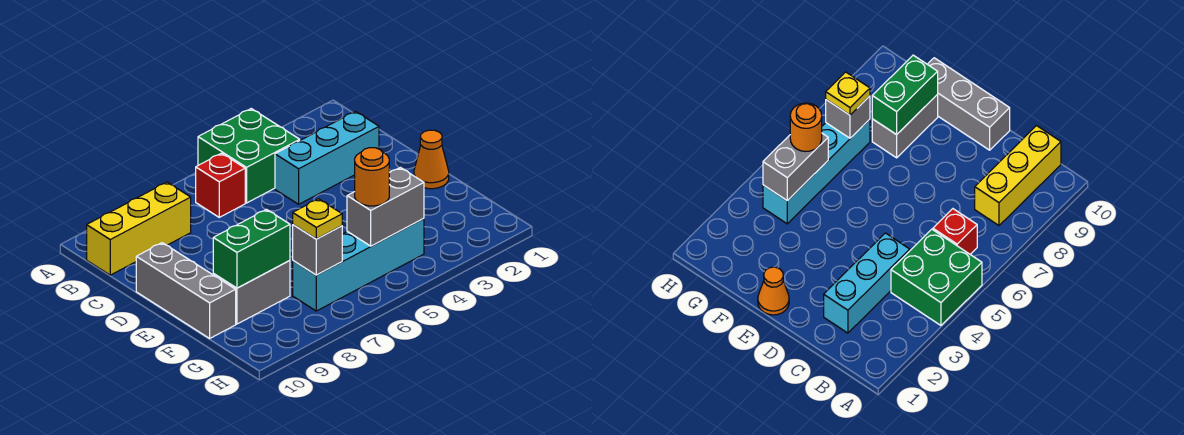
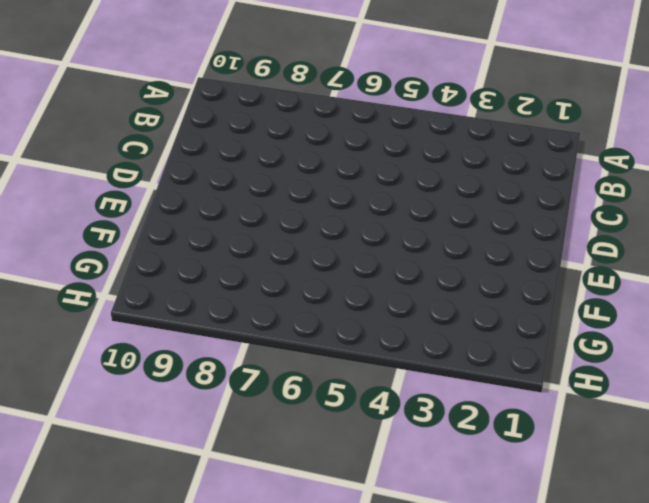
none -> green brick A4:B5 level 1
none -> red brick B6 level 1
none -> yellow brick B8:B10 level 1

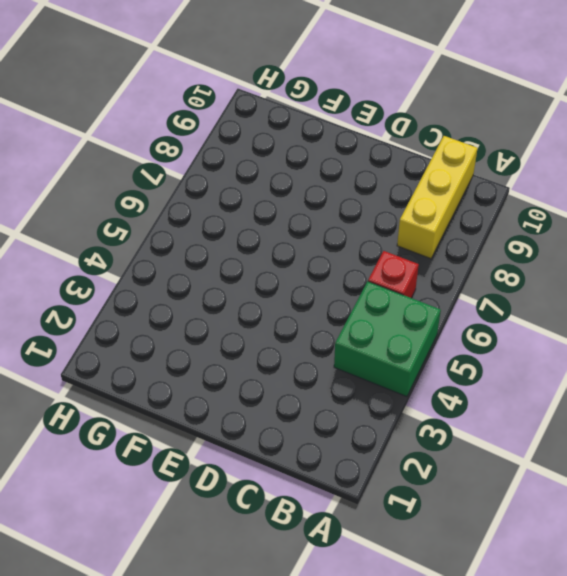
none -> cyan brick C2:C4 level 1
none -> grey brick D10:F10 level 1
none -> orange cone E1 level 1

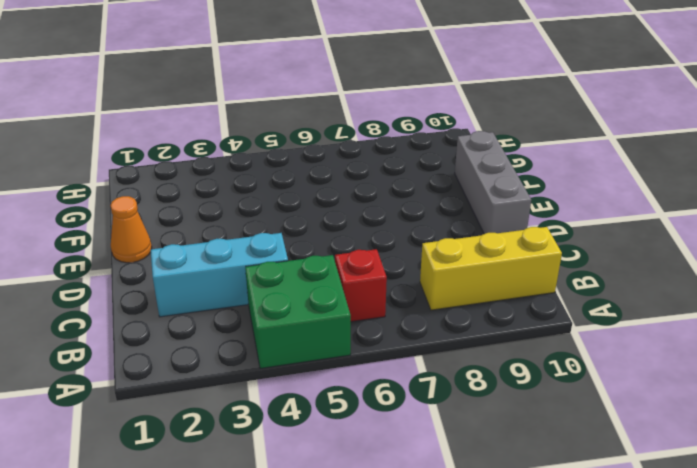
none -> grey brick F8:F9 level 1
none -> cyan brick G4:G7 level 1
none -> green brick F8:F9 level 2

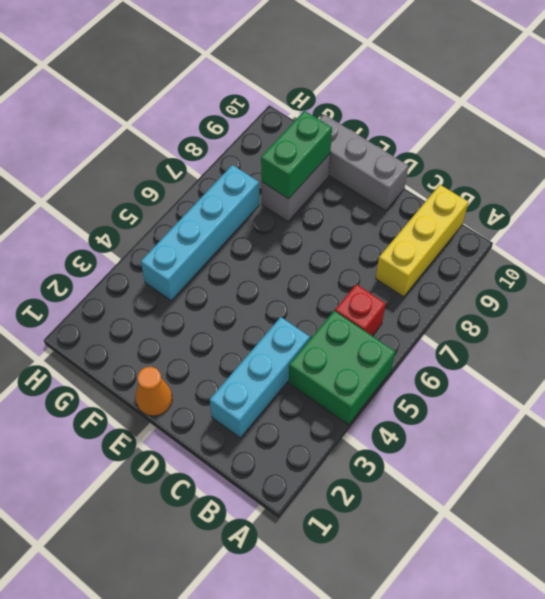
none -> grey brick G4:G5 level 2
none -> grey brick G7 level 2
none -> orange round brick G5 level 3

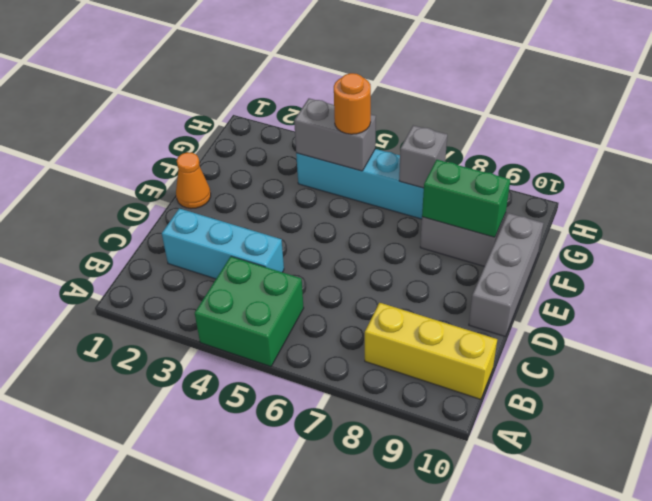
none -> red brick B6 level 1
none -> yellow plate G7 level 3

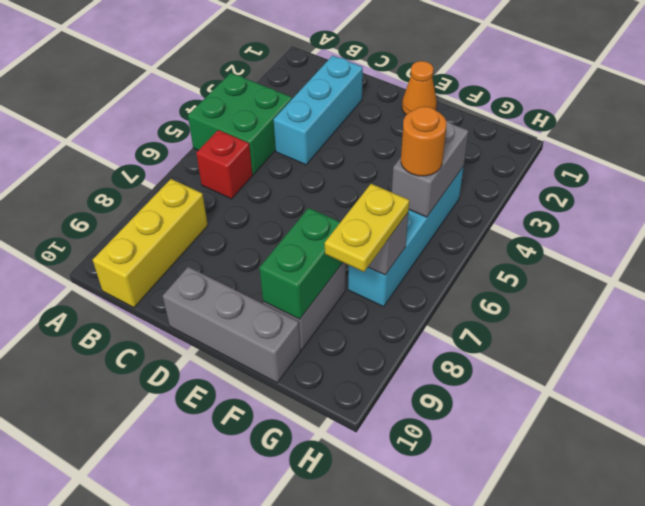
yellow plate G7:G8 level 3 -> yellow plate G7 level 3

